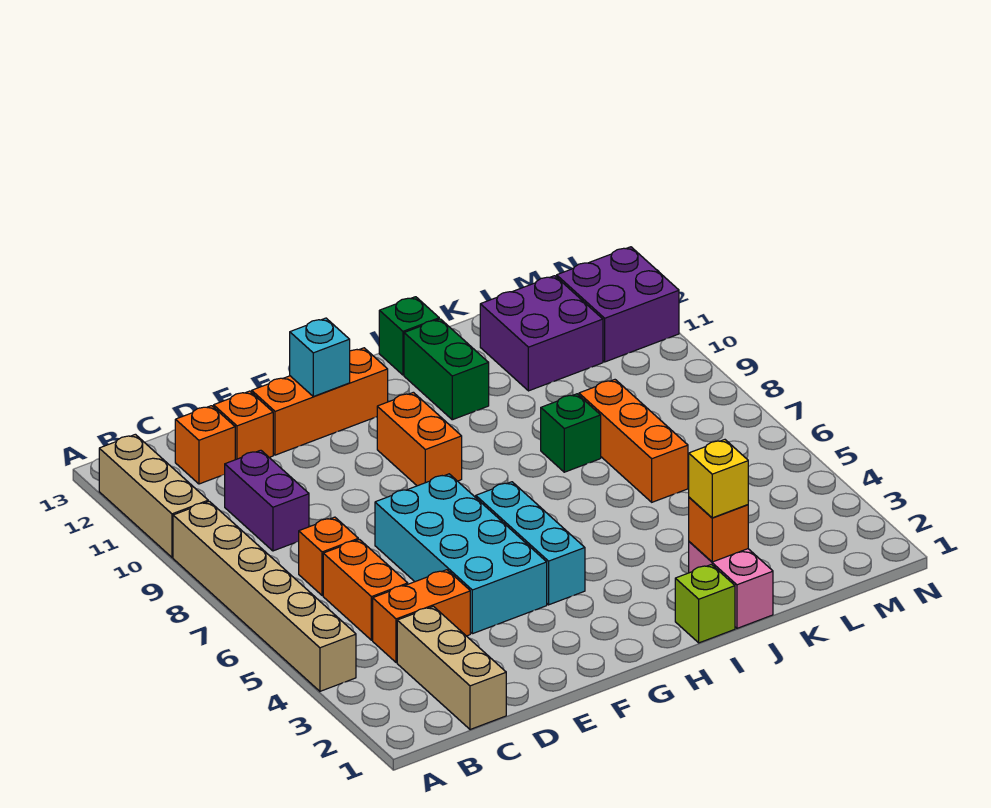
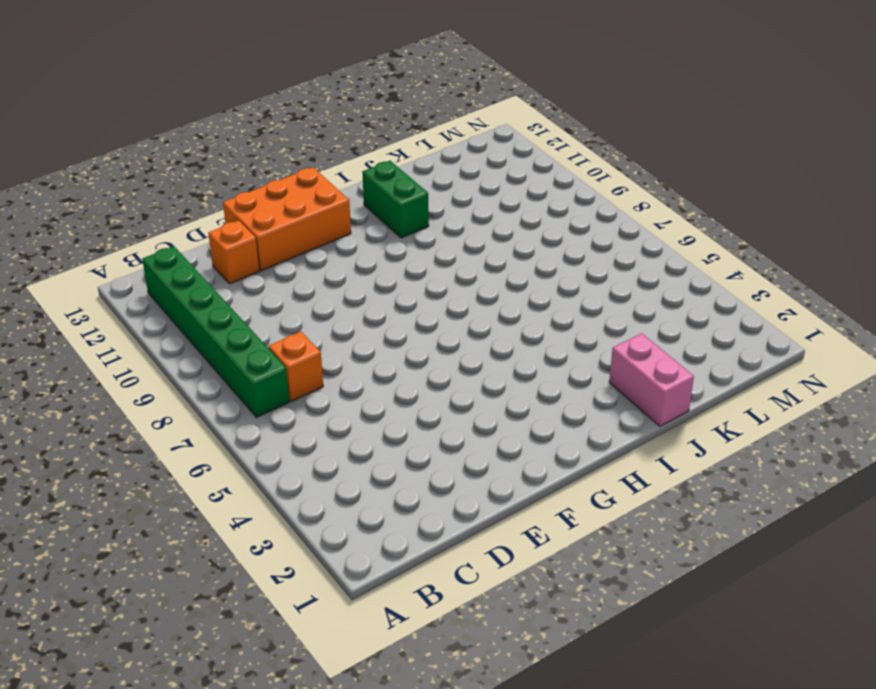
green brick B7:B12 level 1 -> none
orange brick E12:G13 level 1 -> orange brick E12:G12 level 1
none -> tan brick A4:A9 level 1
none -> tan brick A10:A12 level 1
none -> tan brick C1:C3 level 1

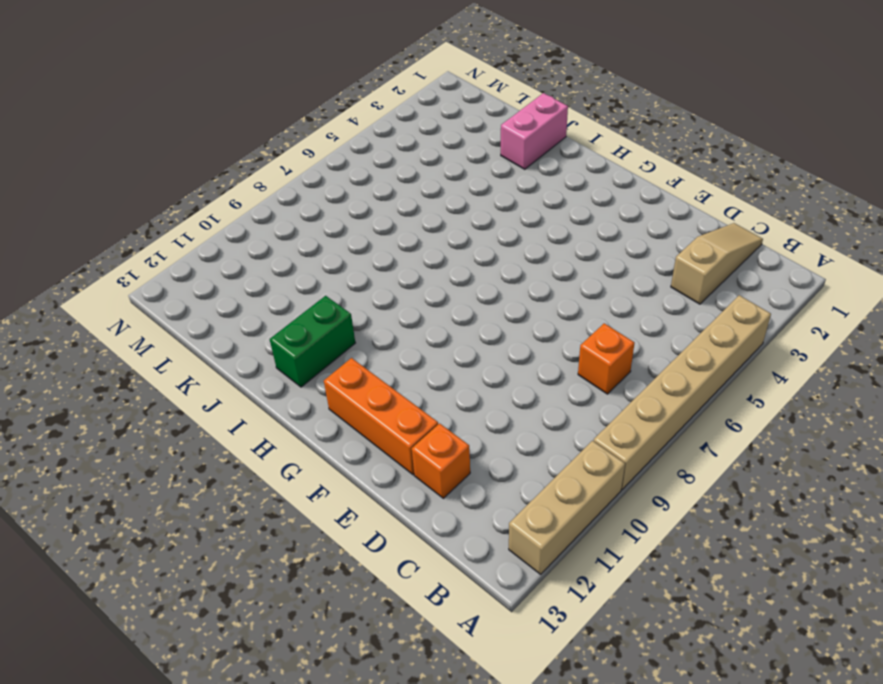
tan slope C1:C3 level 1 top 3 -> tan brick C1:C3 level 1
none -> orange brick C4:D4 level 1
none -> orange brick C5:C6 level 1
none -> purple brick C9:C10 level 1

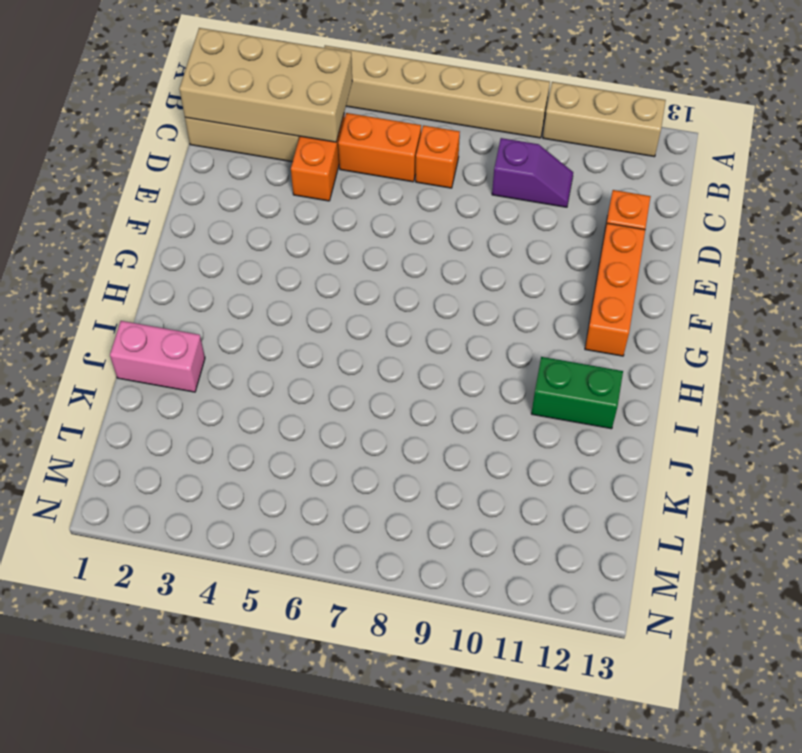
tan brick B1:C4 level 2 -> none
purple slope C9:C10 level 1 top 9 -> purple brick C9:C10 level 1
none -> orange brick C12 level 1
none -> cyan brick E4:F7 level 1
none -> cyan brick G4:G6 level 1

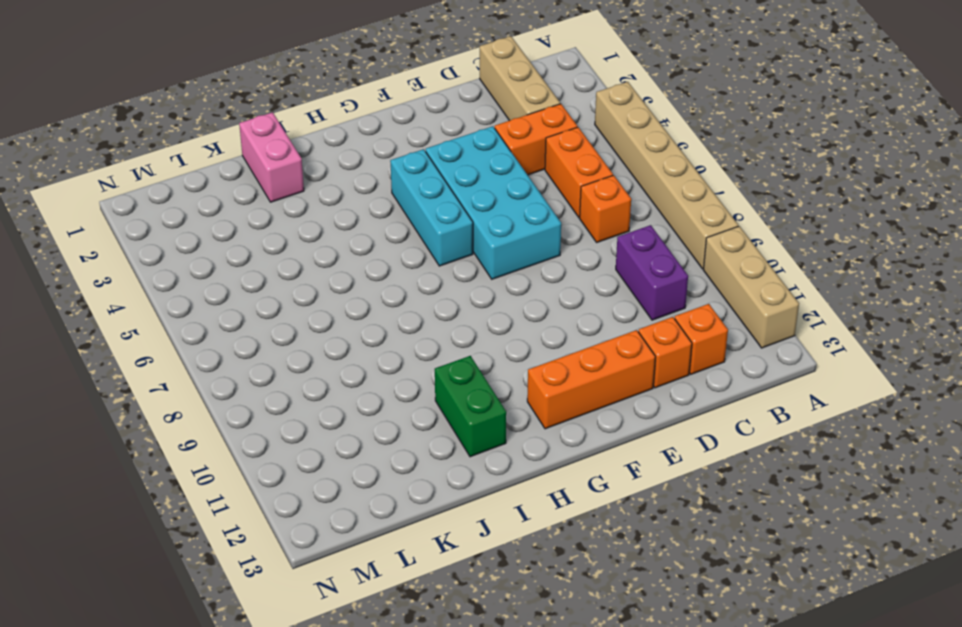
none -> orange brick G9:G10 level 1
none -> lime brick I1 level 1
none -> green brick I13 level 1

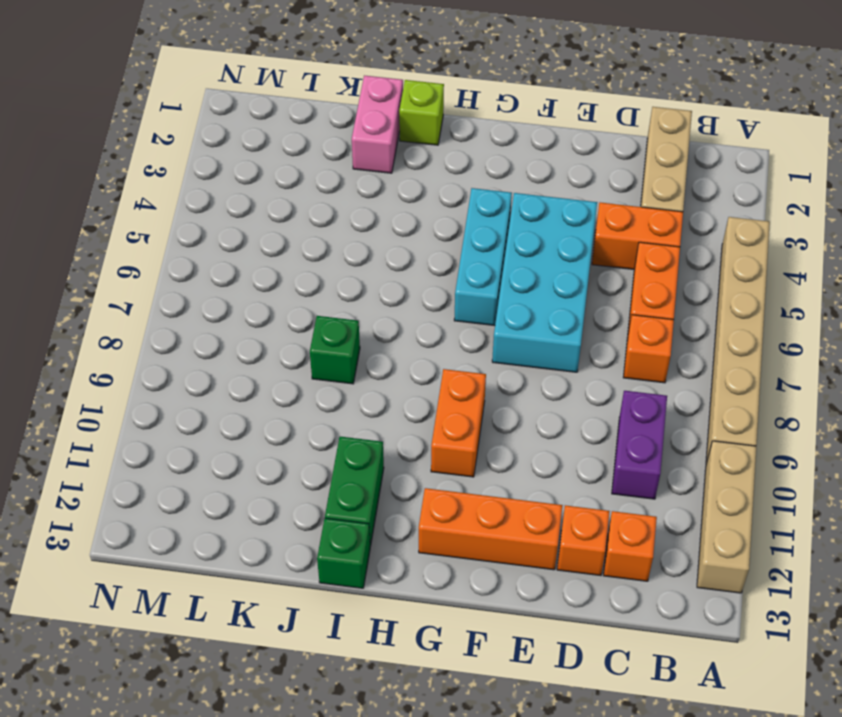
none -> orange brick K6:K8 level 1
none -> purple brick K11:L12 level 1
none -> purple brick M11:N12 level 1

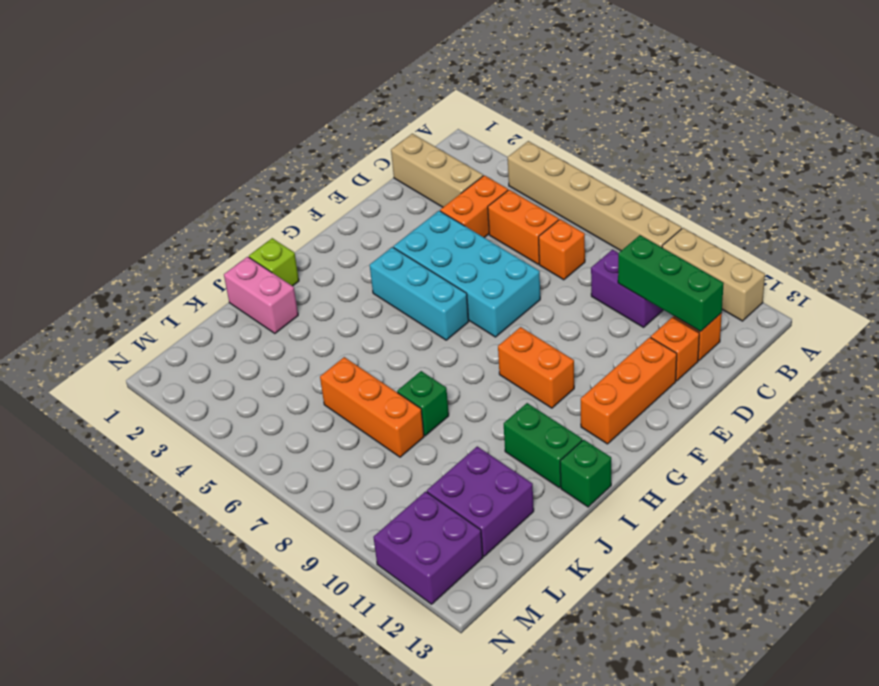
green brick C10:C12 level 2 -> none
none -> cyan brick F12 level 2
none -> orange brick J2 level 2
none -> yellow brick J2 level 3

